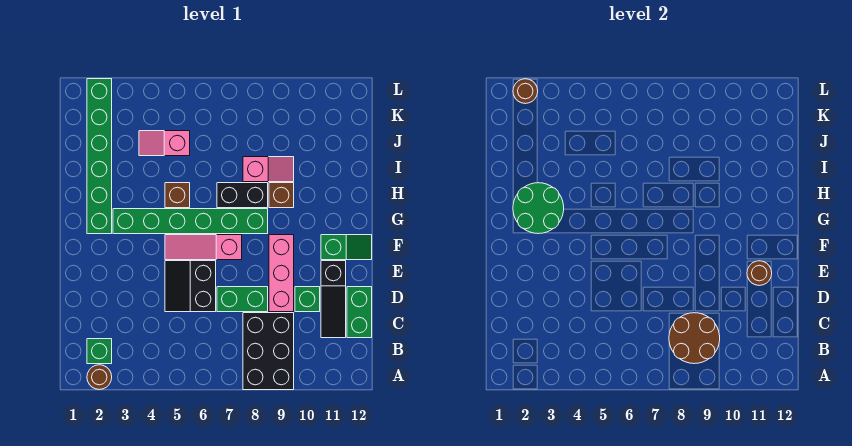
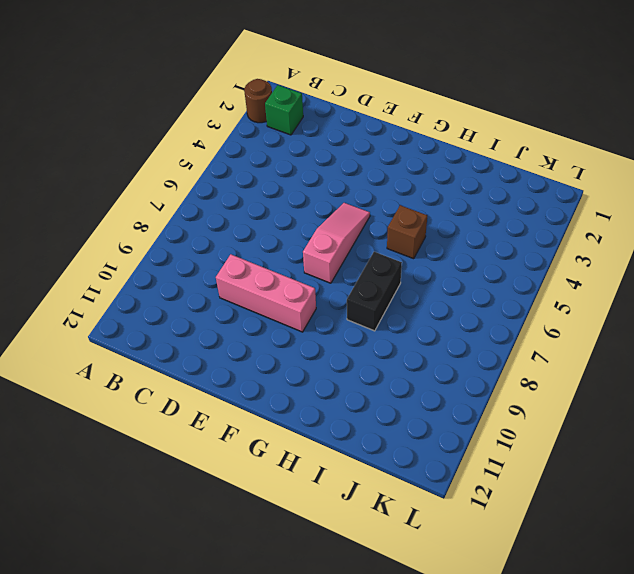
none -> black brick A8:C9 level 1
none -> black slope C11:E11 level 1 top E
none -> green brick C12:D12 level 1

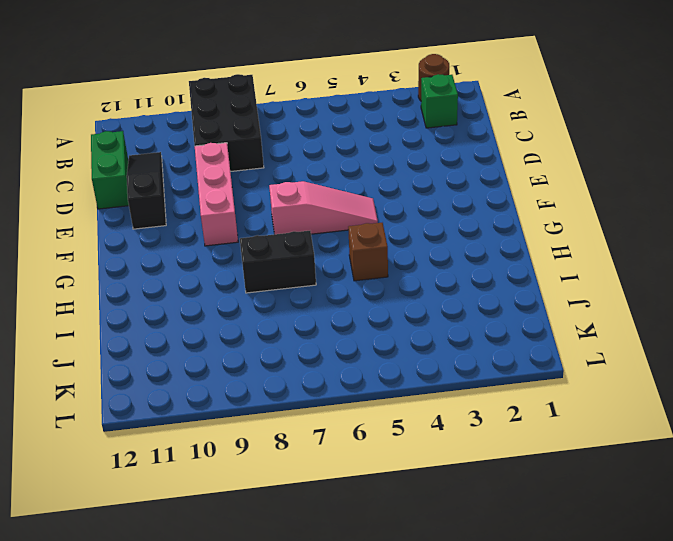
none -> black slope D5:E6 level 1 top 6
none -> green brick D7:D8 level 1
none -> green brick D10 level 1

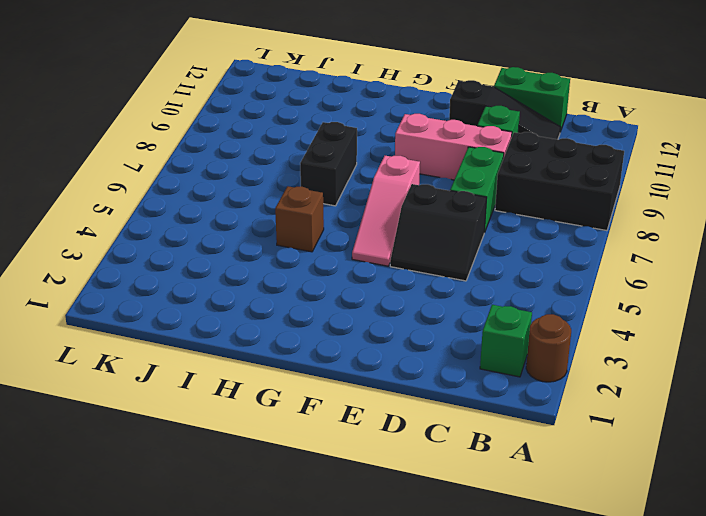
none -> green slope F11:F12 level 1 top 11
none -> green brick G2:L2 level 1
none -> green brick G3:G8 level 1

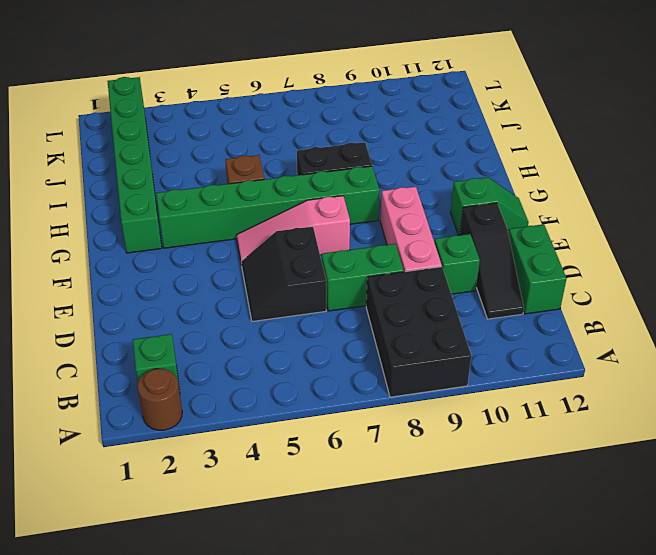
none -> brown brick H9 level 1
none -> pink slope I8:I9 level 1 top 8
none -> pink slope J4:J5 level 1 top 5

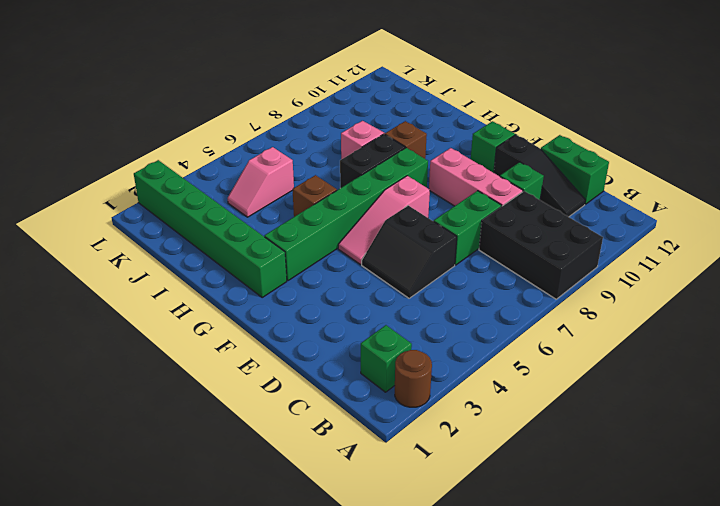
none -> brown round brick B8:C9 level 2
none -> brown round brick E11 level 2
none -> green round brick G2:H3 level 2

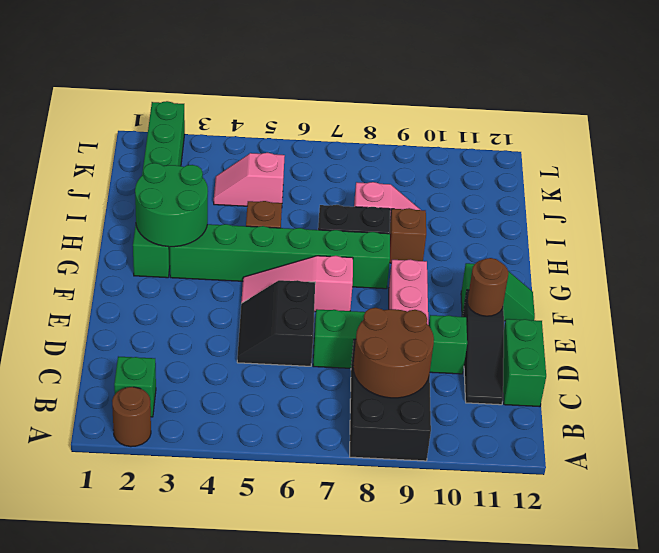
none -> brown round brick L2 level 2

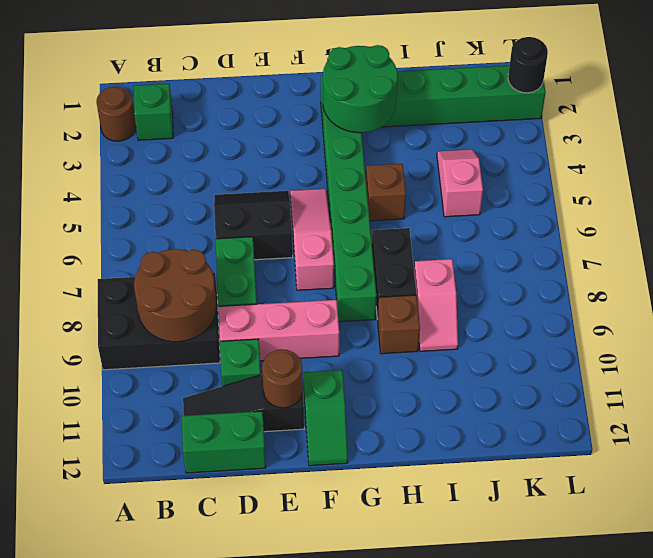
black round brick L2 level 2 -> brown round brick L2 level 2

